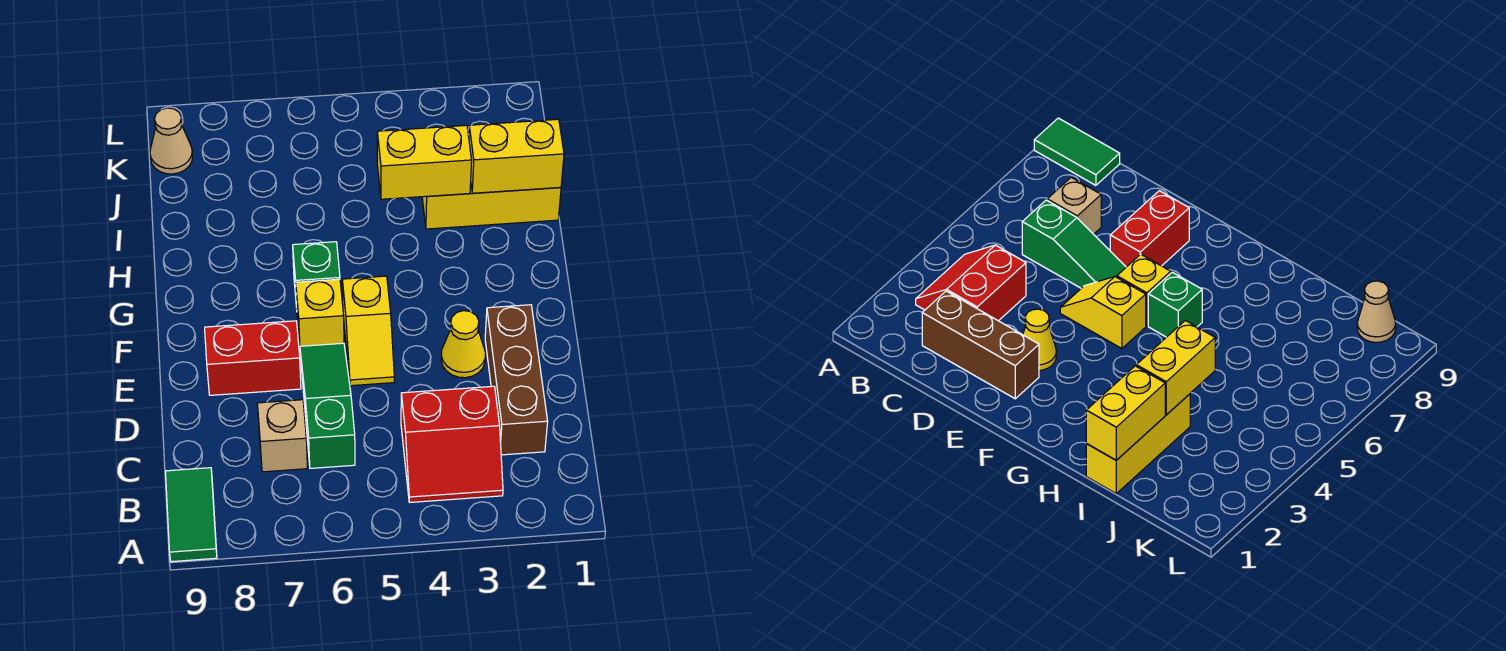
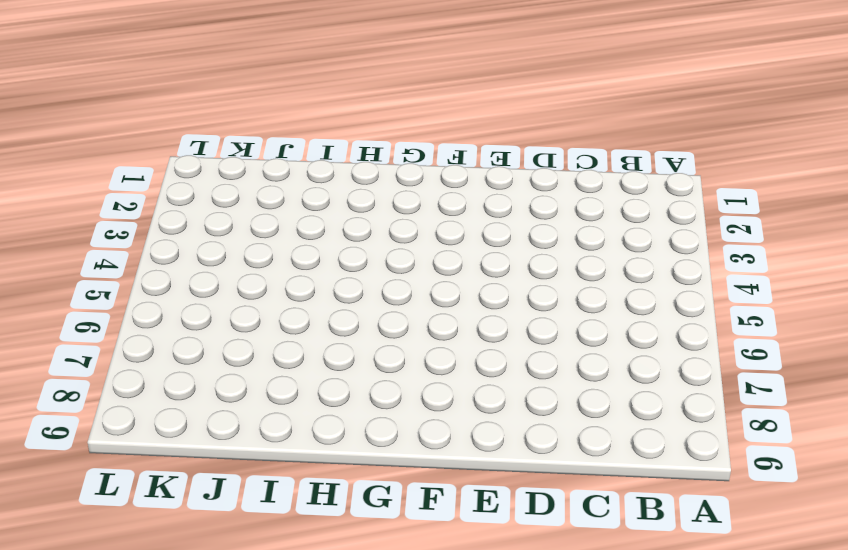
none -> green tile A9:B9 level 1
none -> red slope B3:C4 level 1 top C
none -> brown brick C2:E2 level 1

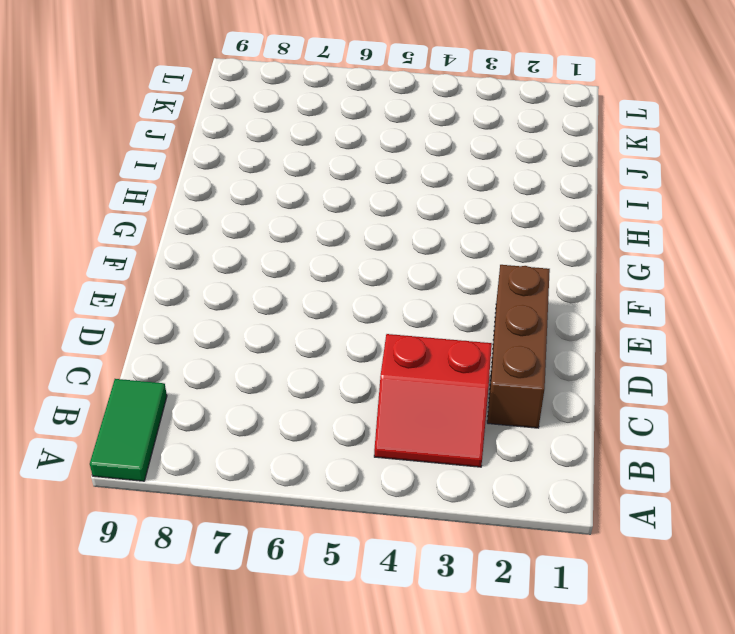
none -> green slope C6:E6 level 1 top C
none -> tan brick C7 level 1
none -> yellow cone E3 level 1

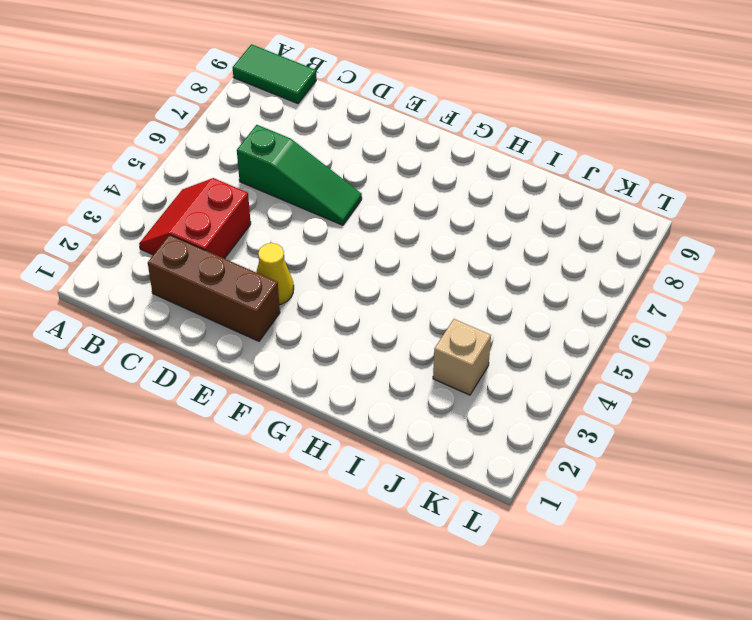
tan brick J3 level 1 -> tan brick C7 level 1
none -> yellow slope E5:F5 level 1 top F
none -> red brick E7:E8 level 1
none -> yellow brick F6 level 1

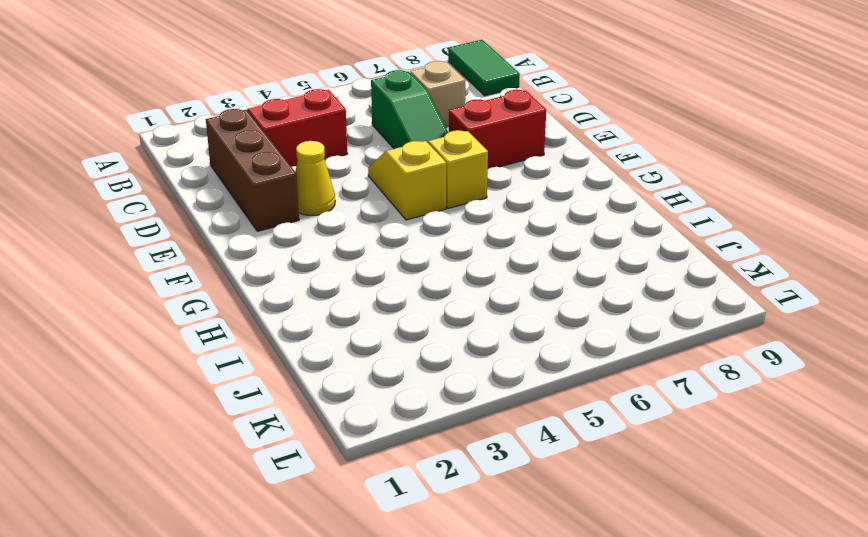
none -> green brick G6 level 1
none -> yellow brick I1:I3 level 1
none -> tan cone K9 level 1

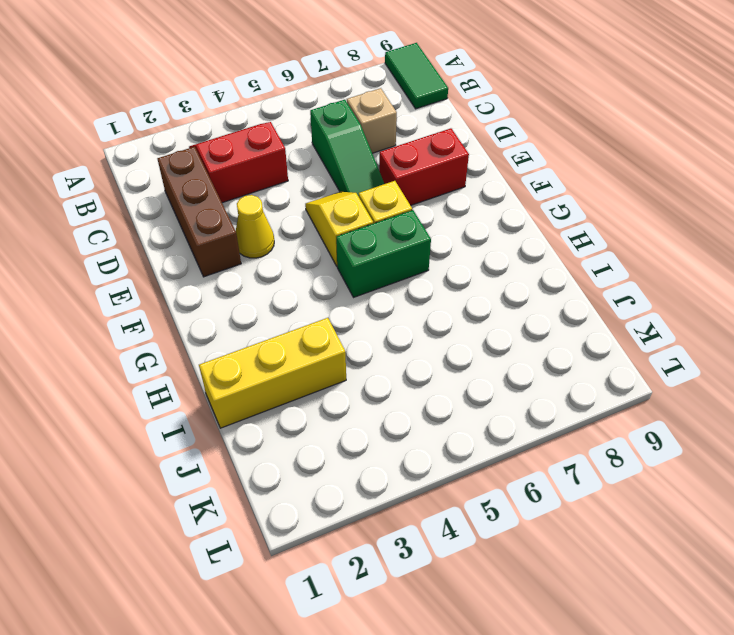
green brick G5:G6 level 1 -> green brick G6 level 1
none -> tan cone K9 level 1
none -> yellow brick I1:I2 level 2
none -> yellow brick I3:I4 level 2

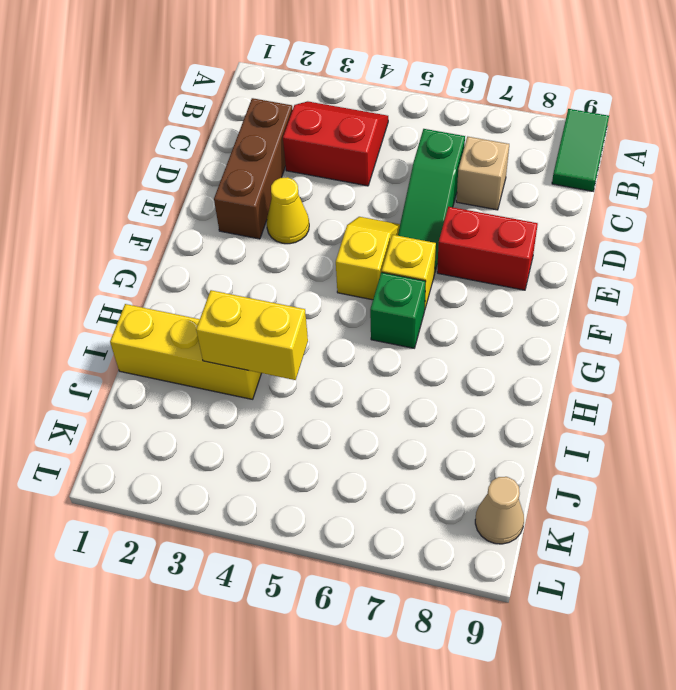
none -> yellow brick I1:I2 level 2

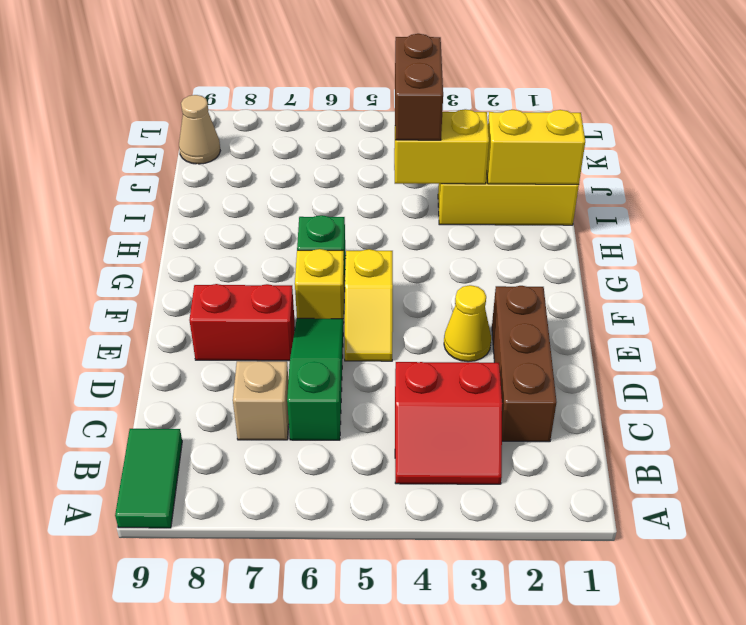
brown brick I4:J4 level 3 -> none

